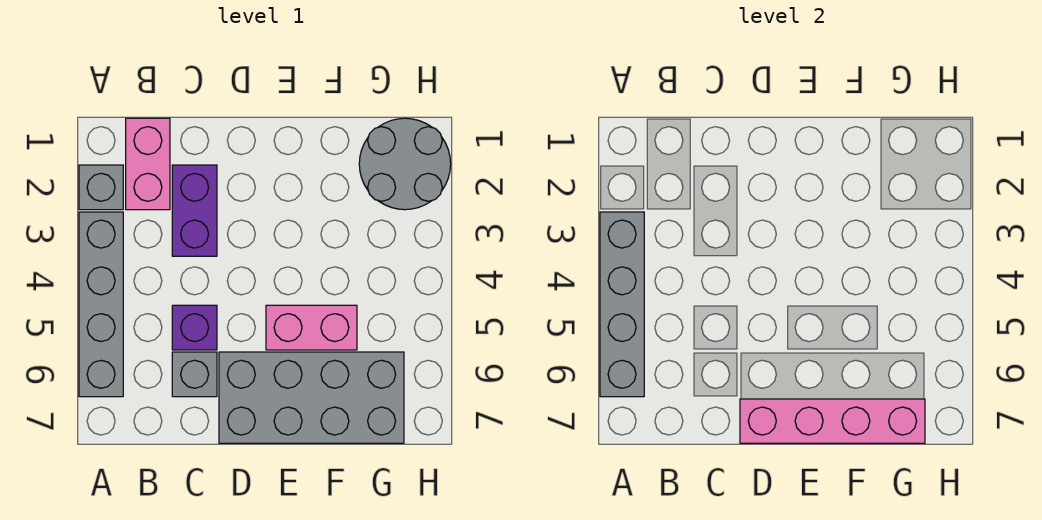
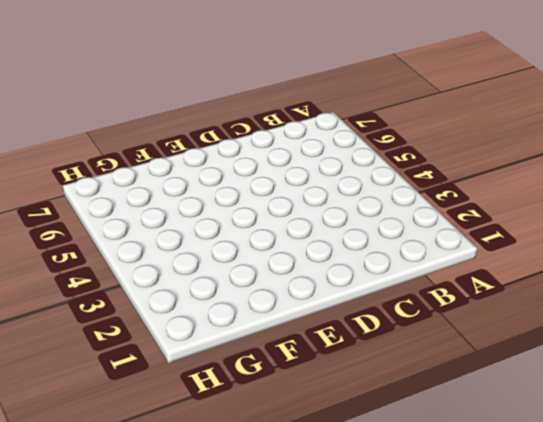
none -> grey brick A2 level 1
none -> grey brick A3:A6 level 1

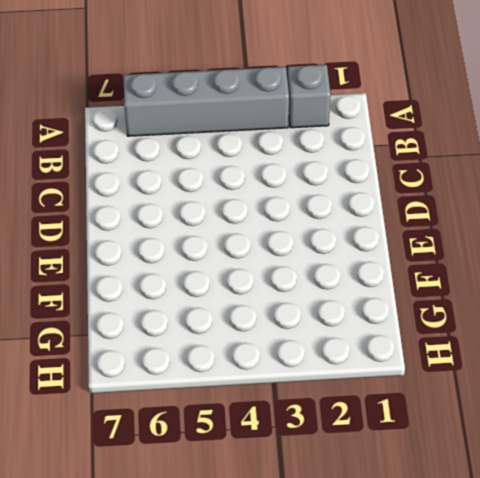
none -> pink brick B1:B2 level 1
none -> purple brick C2:C3 level 1

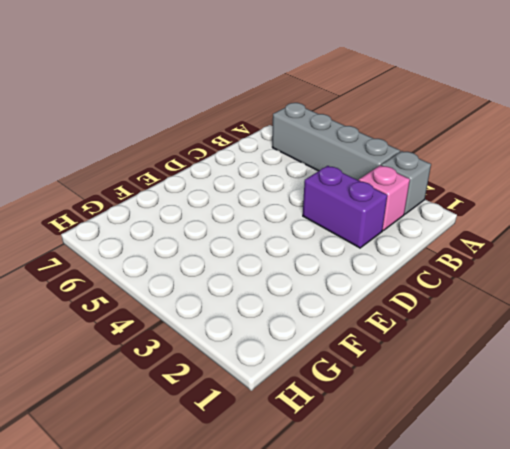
pink brick B2 level 1 -> pink brick B1:B2 level 1
none -> purple brick C5 level 1
none -> grey brick C6 level 1

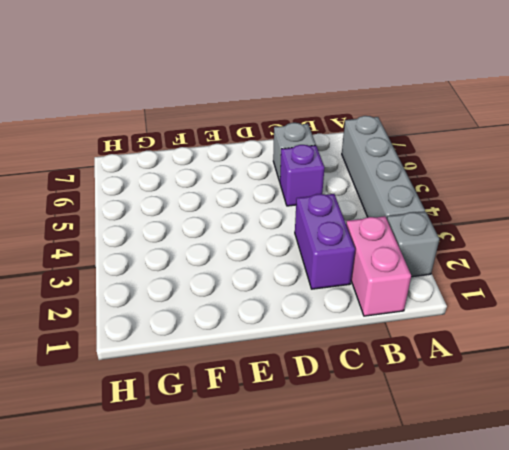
none -> grey brick D6:G7 level 1
none -> pink brick E5:F5 level 1

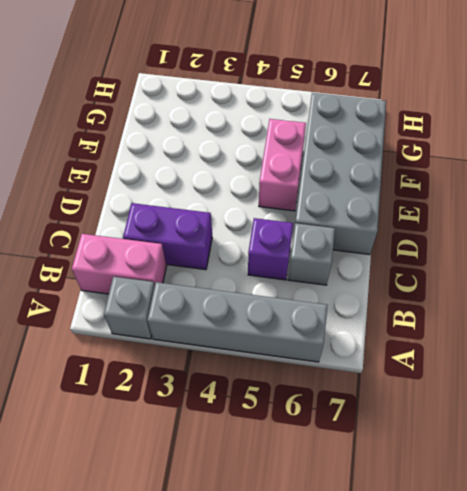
none -> grey round brick G1:H2 level 1
none -> grey brick A3:A6 level 2

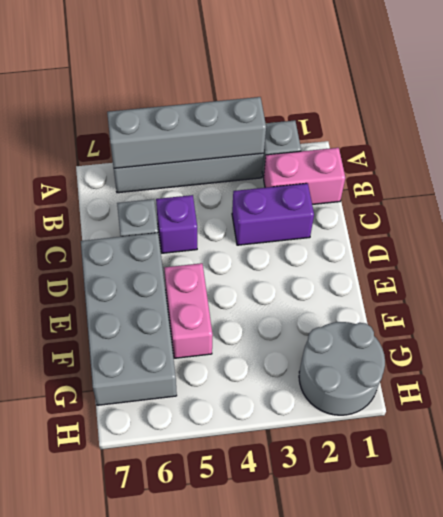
none -> pink brick D7:G7 level 2

